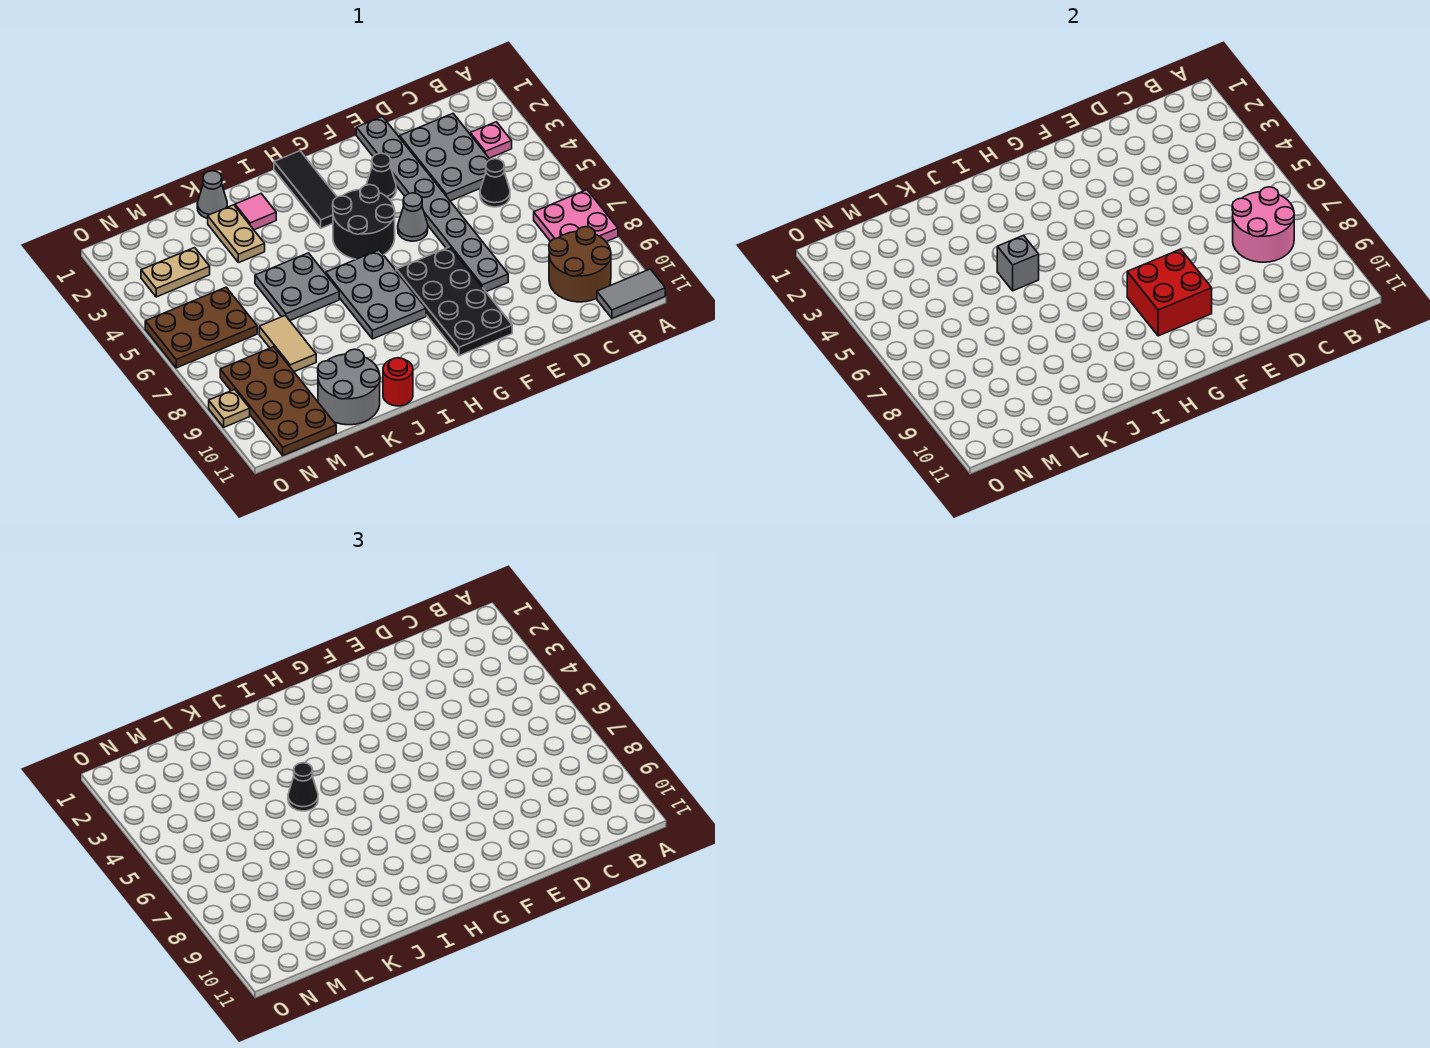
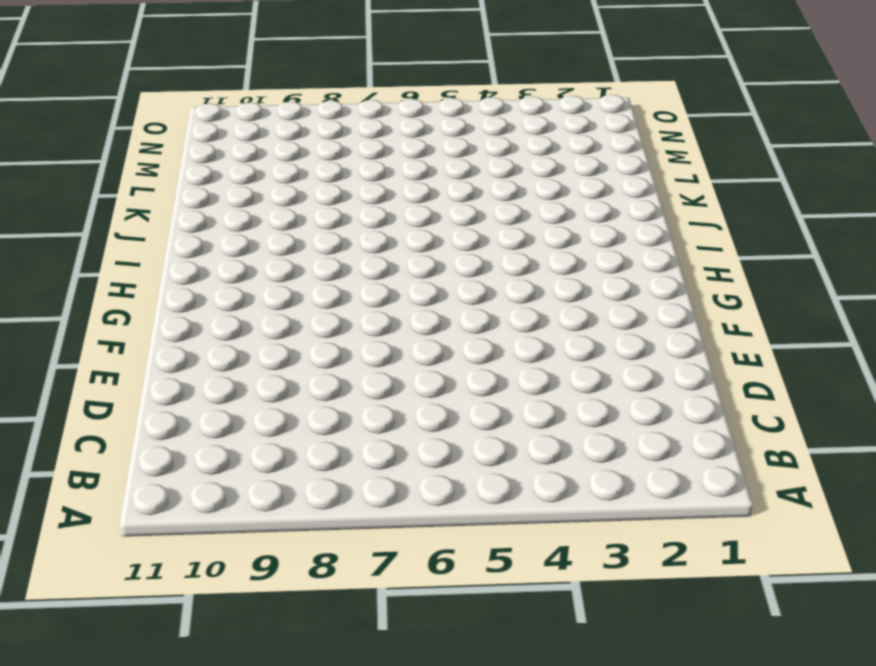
none -> pink plate A7:B8 level 1
none -> grey tile A11:B11 level 1
none -> pink plate B3 level 1

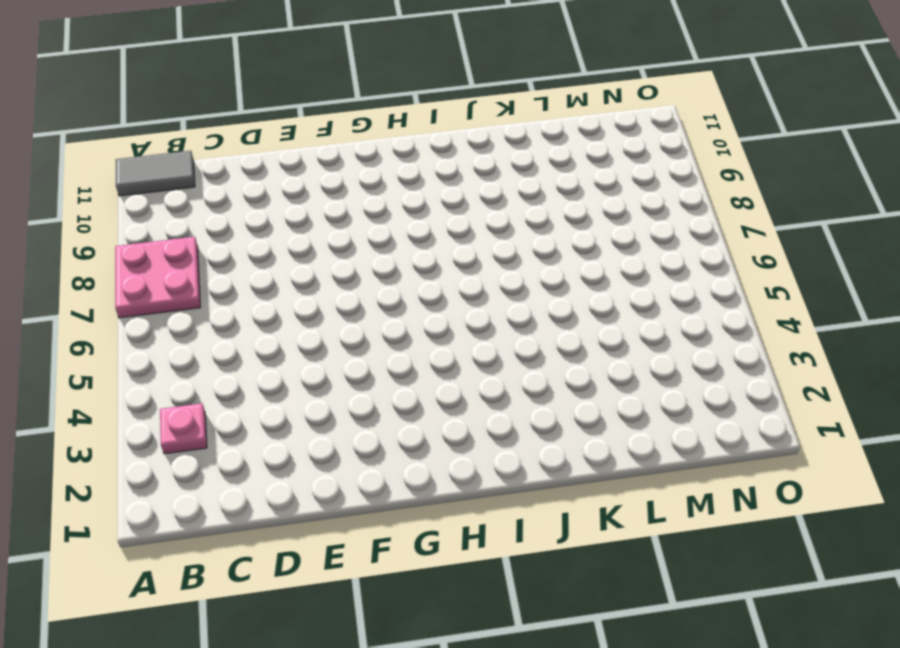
none -> brown round brick B9:C10 level 1
none -> grey plate C2:D4 level 1
none -> black cone C5 level 1

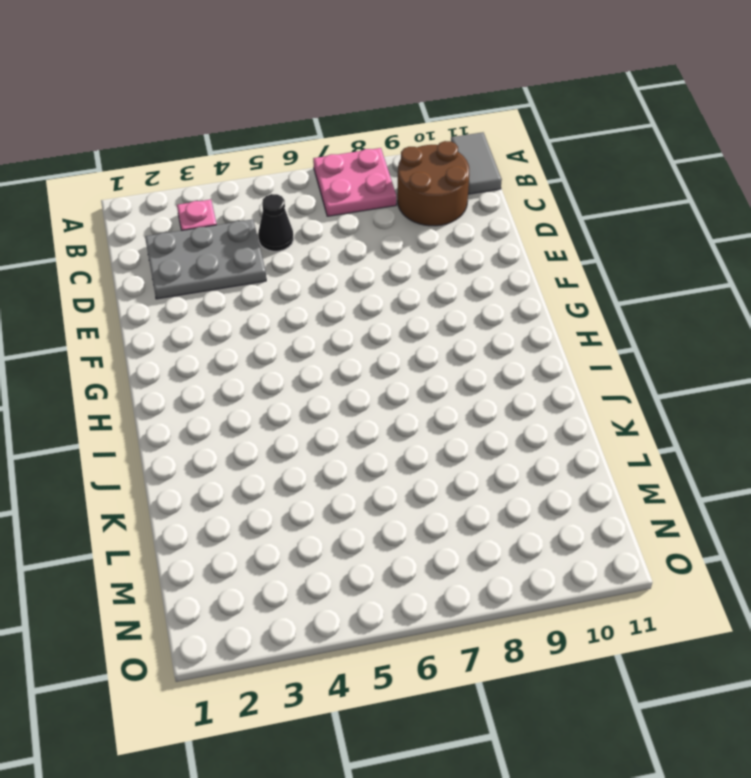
none -> grey plate E1:E8 level 1
none -> black cone F3 level 1
none -> grey cone F5 level 1

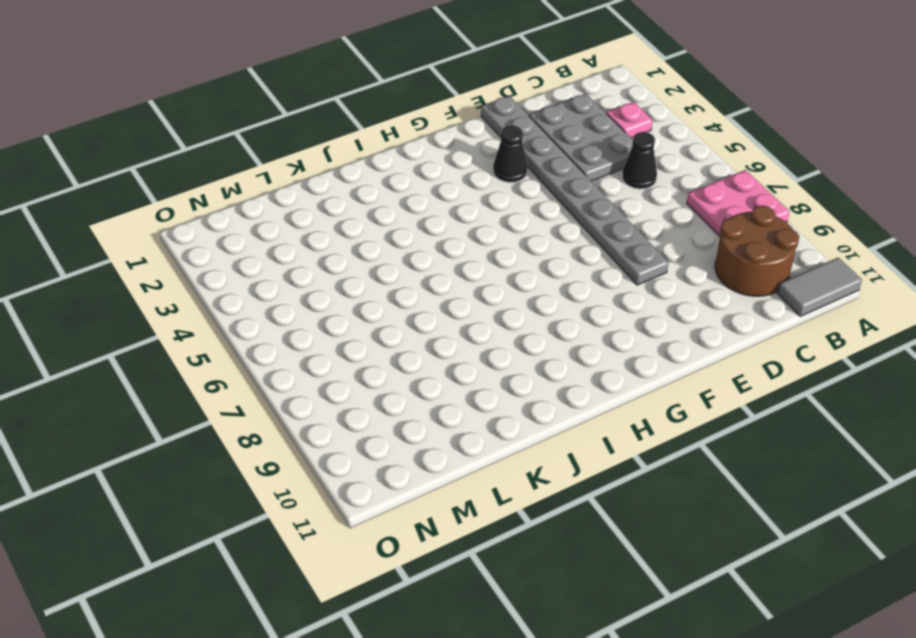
none -> grey cone F5 level 1
none -> black plate F7:G10 level 1
none -> black round brick G4:H5 level 1

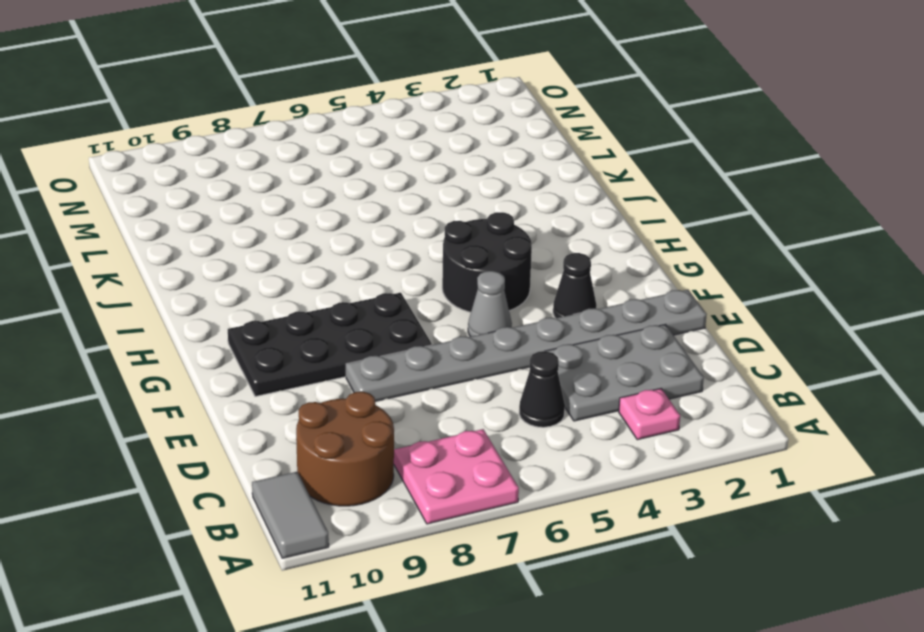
none -> black tile H1:H3 level 1
none -> grey plate H6:I8 level 1
none -> pink tile J2 level 1

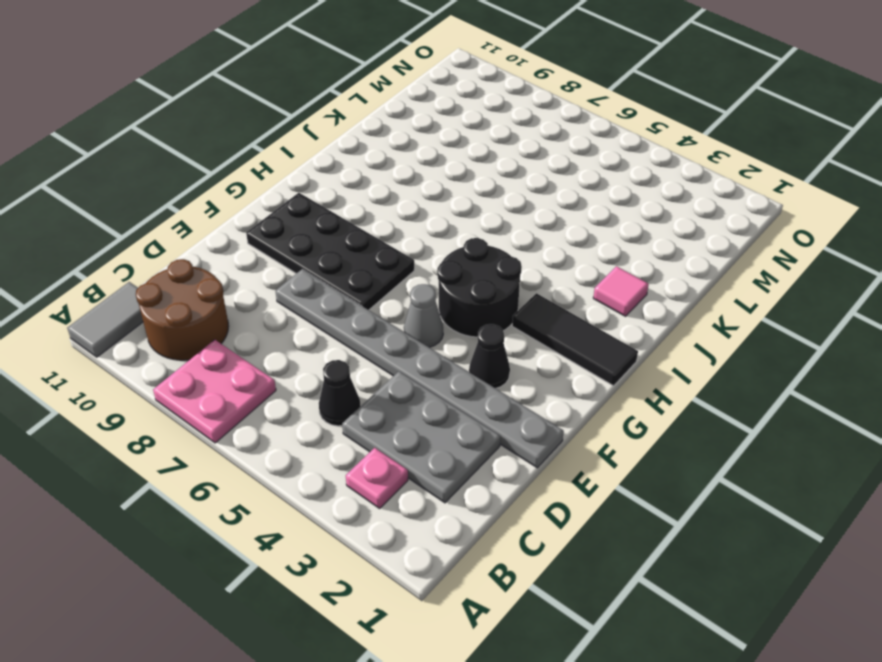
none -> grey plate H6:I8 level 1
none -> grey plate J5:K6 level 1
none -> red round brick J11 level 1

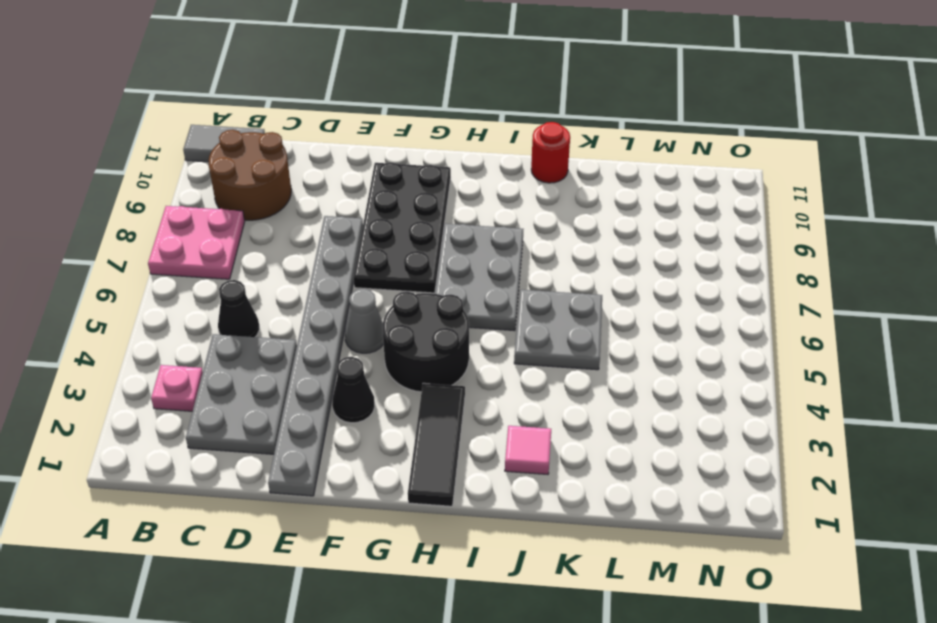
none -> grey cone K1 level 1
none -> tan plate K2:K3 level 1
none -> grey round brick K10:L11 level 1

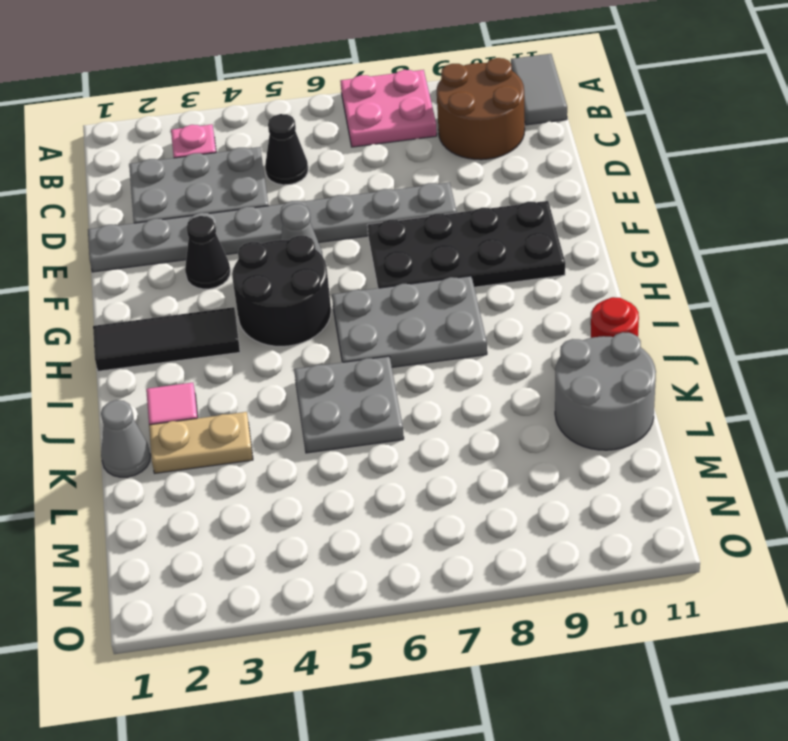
none -> tan tile L7:L8 level 1
none -> tan plate M3:N3 level 1
none -> brown plate M5:O6 level 1

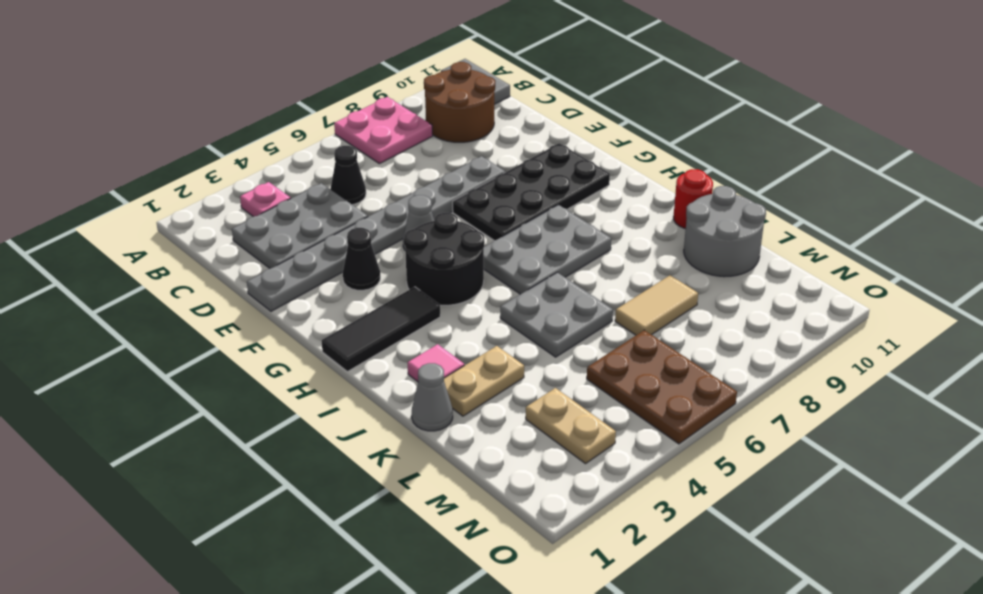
none -> brown plate M8:N11 level 1
none -> tan plate O9 level 1
none -> pink round brick B7:C8 level 2

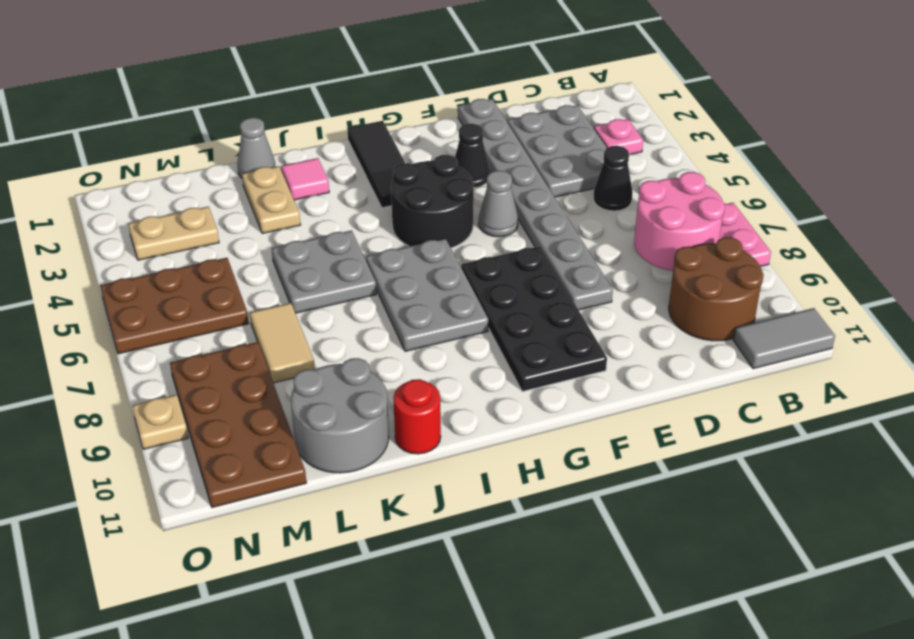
none -> red brick F8:G9 level 2
none -> grey brick J5 level 2
none -> black cone J5 level 3

